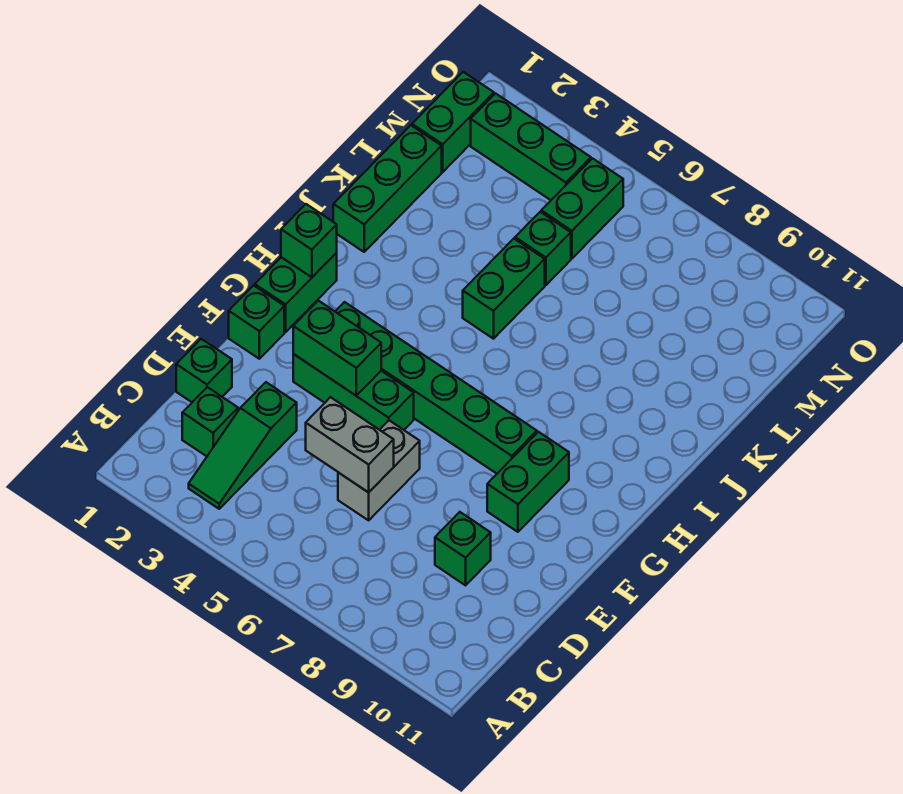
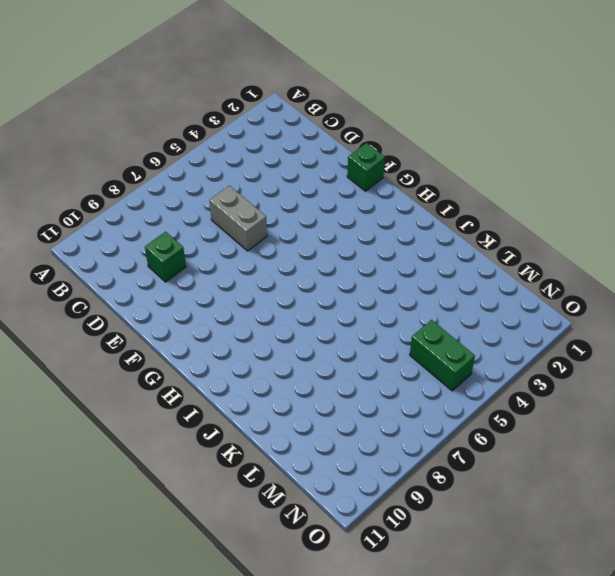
none -> green slope B3:D3 level 1 top D
none -> green brick C2 level 1
none -> green brick D1 level 1

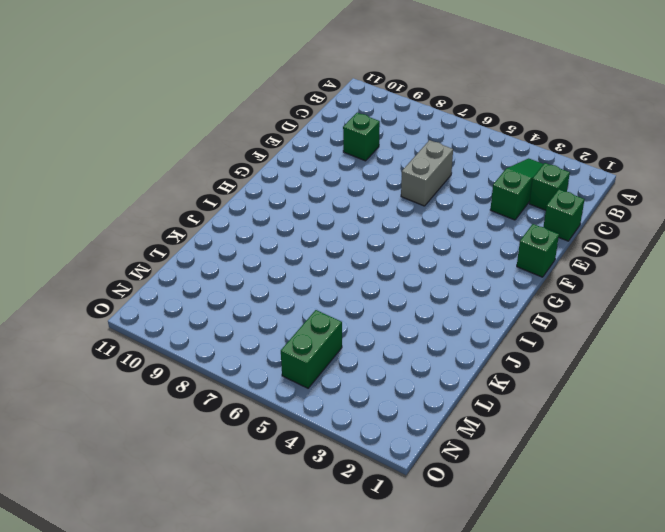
none -> green brick F3:F5 level 1
none -> green brick F9:G9 level 1
none -> green brick G1:H1 level 1

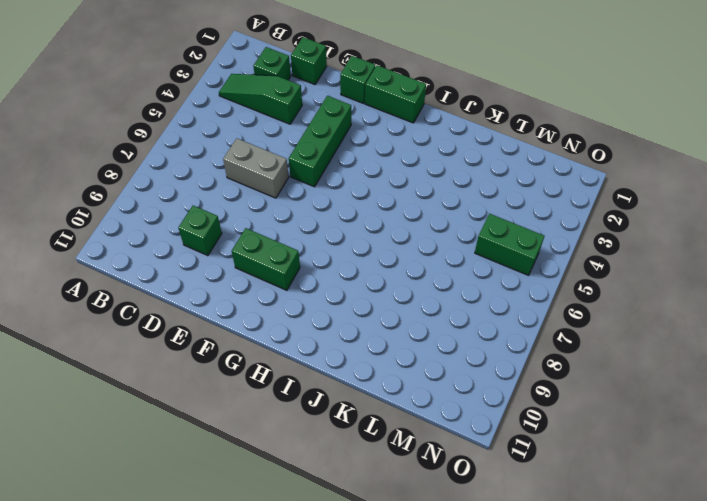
none -> green brick G3:G8 level 1
none -> green brick J1:L1 level 1
none -> green brick J5:K5 level 1

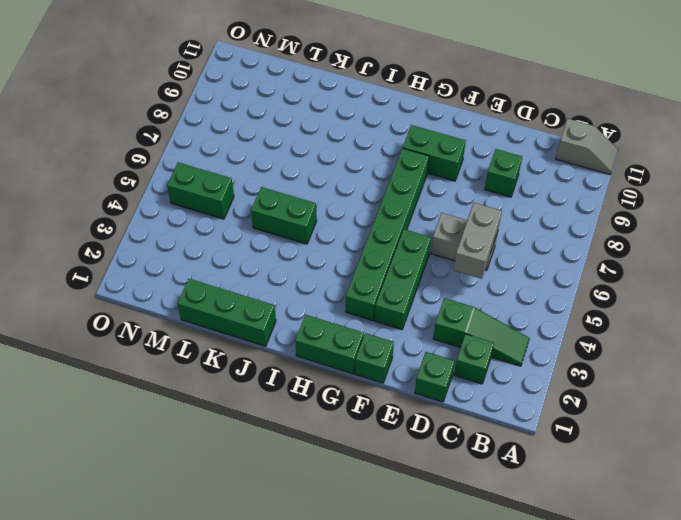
grey slope A11:B11 level 1 top B -> none
none -> green brick L5 level 1
none -> green brick M1:N1 level 1
none -> green brick N2:N4 level 1

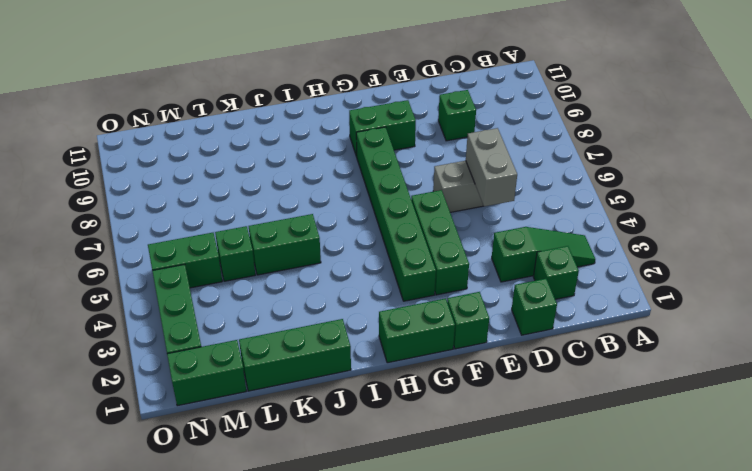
none -> green brick F3:F4 level 2
none -> green brick H1 level 2

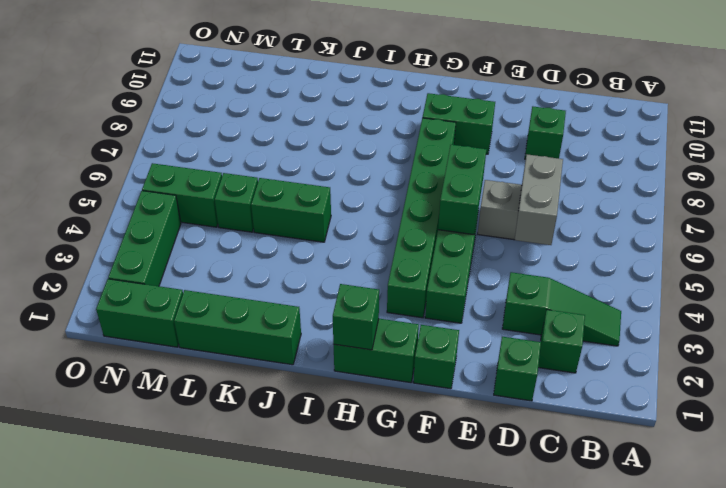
green brick F5:F6 level 2 -> green brick F3:F4 level 2

